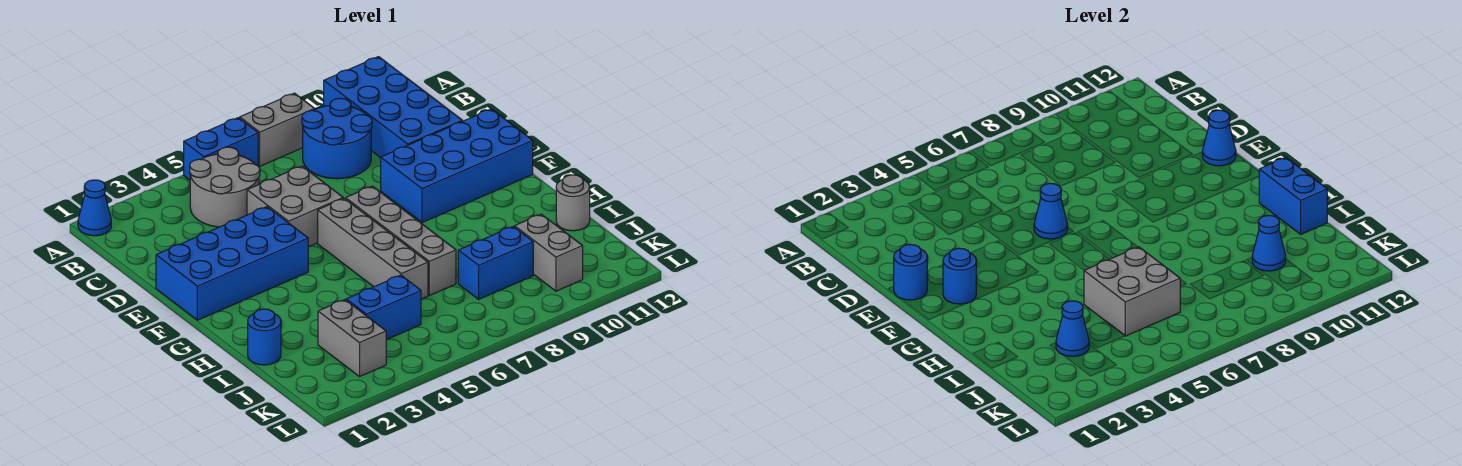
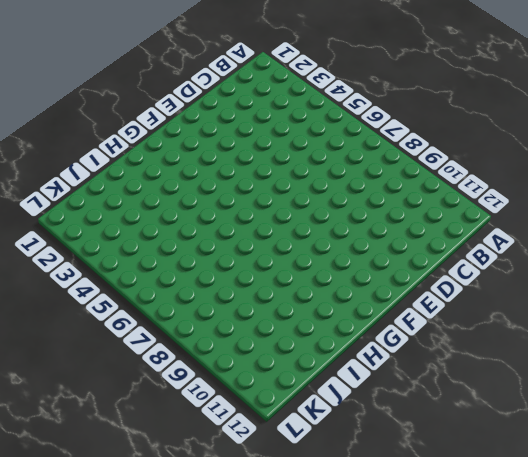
none -> blue cone A1 level 1
none -> blue brick A5:A6 level 1
none -> grey brick A7:A8 level 1

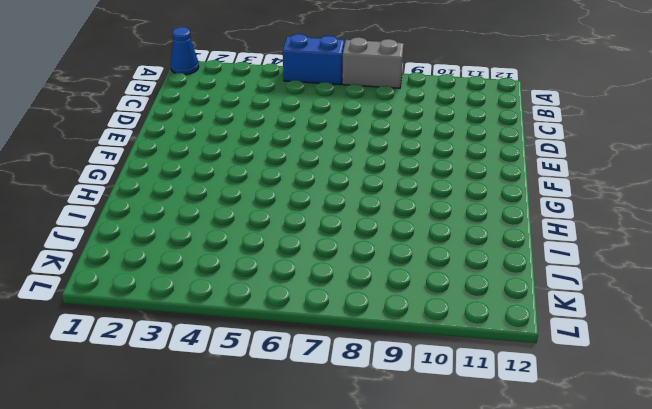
none -> blue brick A10:D11 level 1
none -> grey round brick B4:C5 level 1
none -> blue round brick B8:C9 level 1

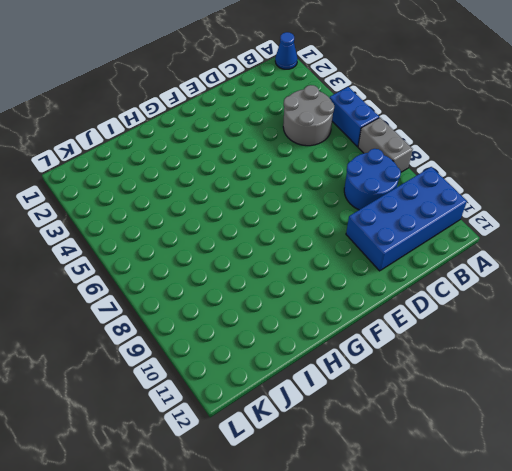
none -> grey brick D5:E6 level 1
none -> blue brick E1:F4 level 1
none -> blue brick E9:F12 level 1

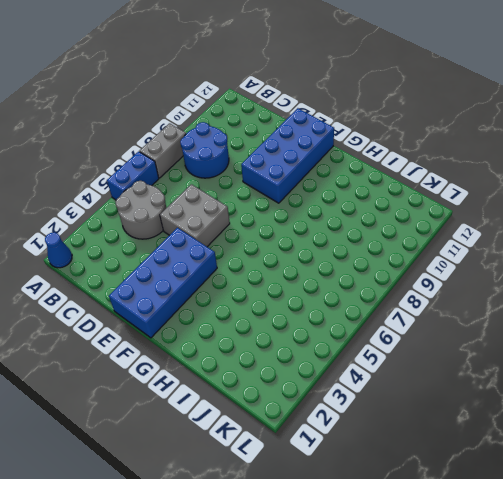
none -> blue brick A10:D11 level 1
none -> grey brick F6:I6 level 1
none -> grey brick F7:I7 level 1

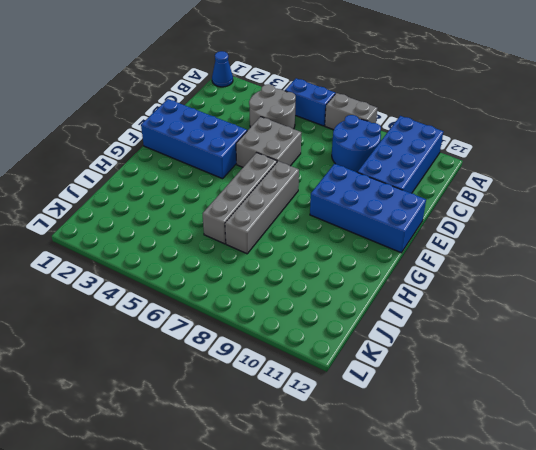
none -> blue round brick I1 level 1
none -> grey round brick I12 level 1
none -> grey brick J3:K3 level 1

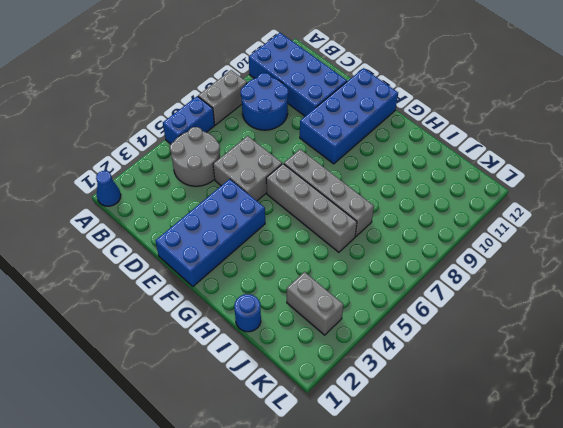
none -> grey round brick I12 level 1
none -> blue brick J4:J5 level 1
none -> blue brick J8:J9 level 1

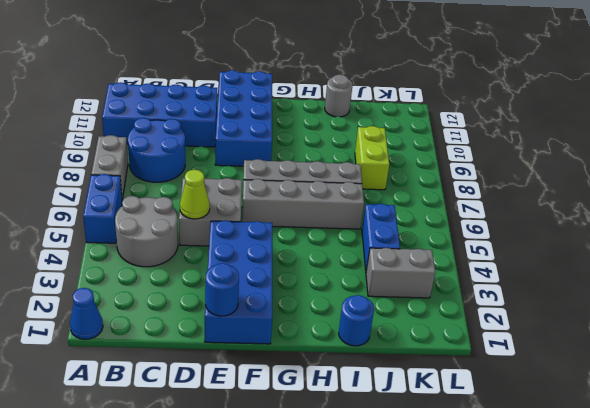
lime cone D5 level 2 -> none
lime brick J8:J9 level 1 -> blue brick J8:J9 level 1
none -> grey brick J10:K10 level 1
none -> blue cone E6 level 2
none -> blue cone E12 level 2

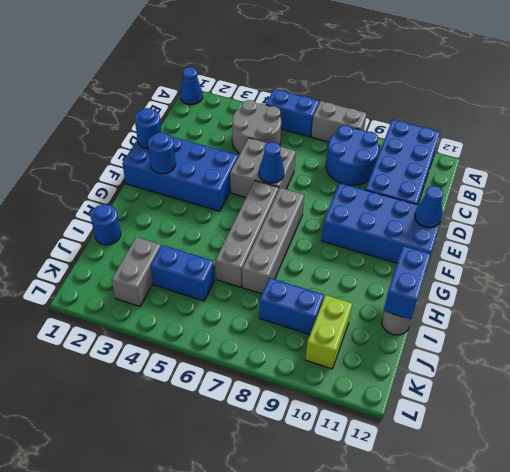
lime brick J10:K10 level 1 -> grey brick J10:K10 level 1
none -> grey brick I5:J6 level 2
none -> blue cone J3 level 2
none -> blue cone J10 level 2

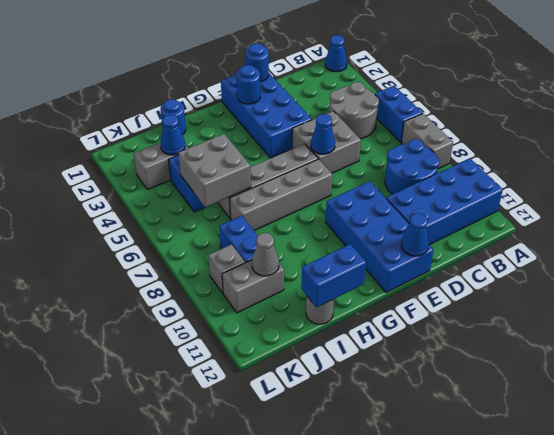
grey cone J10 level 2 -> blue cone J10 level 2
grey brick K9 level 1 -> none

